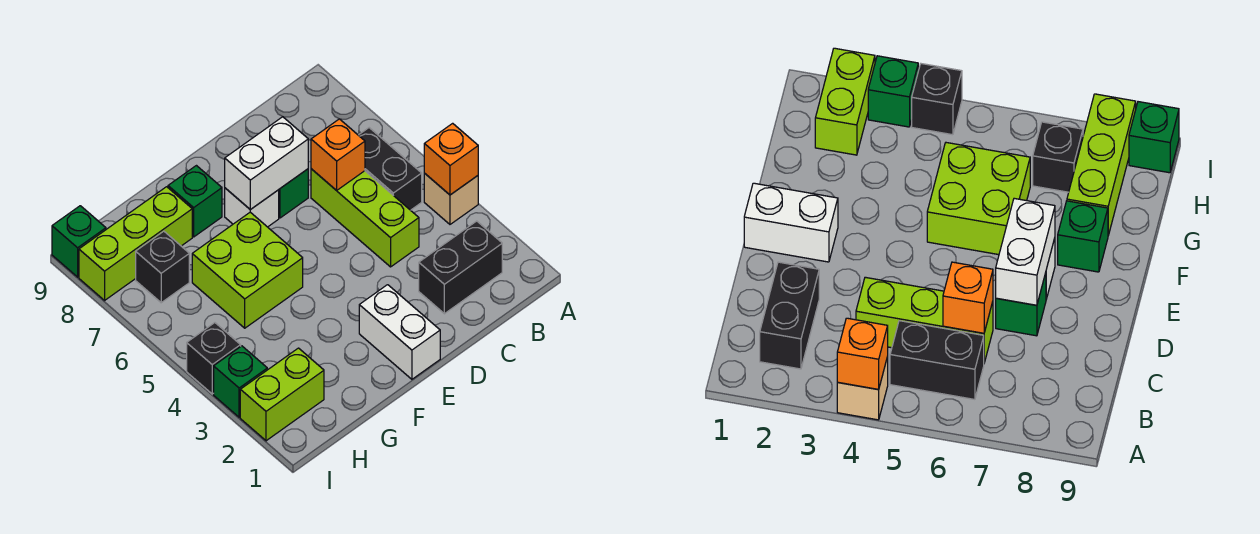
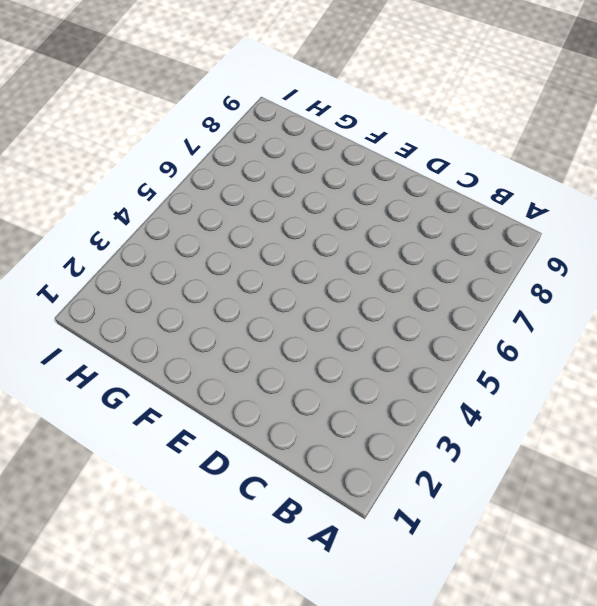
none -> tan brick A4 level 1
none -> black brick B2:C2 level 1
none -> black brick B5:B6 level 1

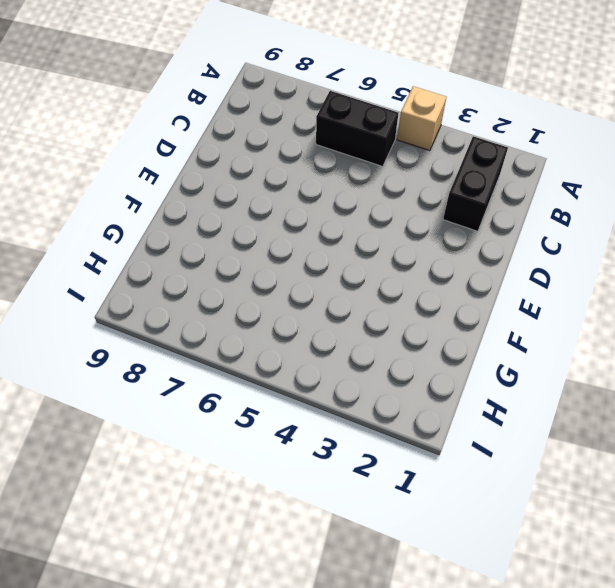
none -> lime brick C4:C6 level 1
none -> green brick D7 level 1
none -> white brick E1:E2 level 1

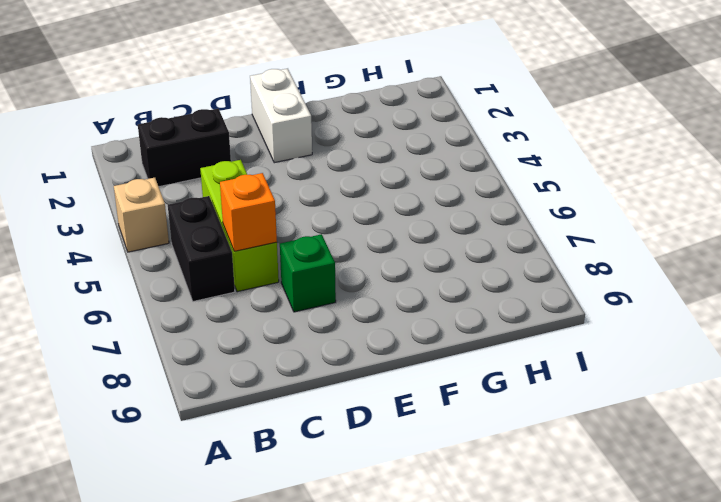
none -> white brick E7 level 1
none -> lime brick F5:G6 level 1
none -> green brick F8 level 1

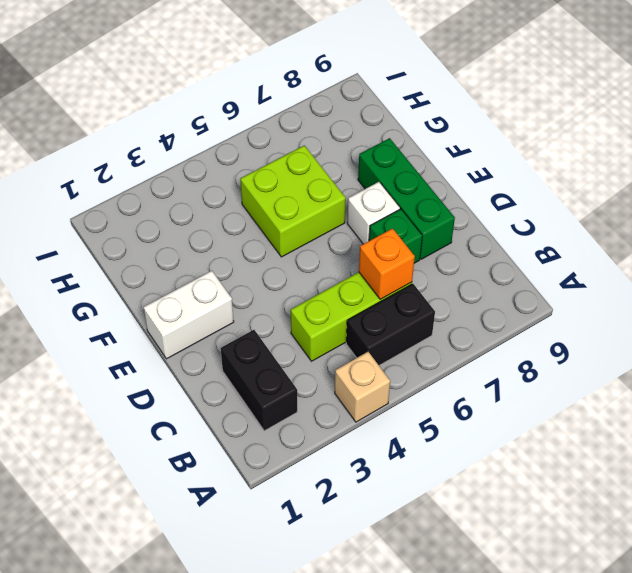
green brick D8:F8 level 1 -> green brick F8 level 1
none -> lime brick G8:I8 level 1
none -> lime brick H2:I2 level 1
none -> black brick H7 level 1

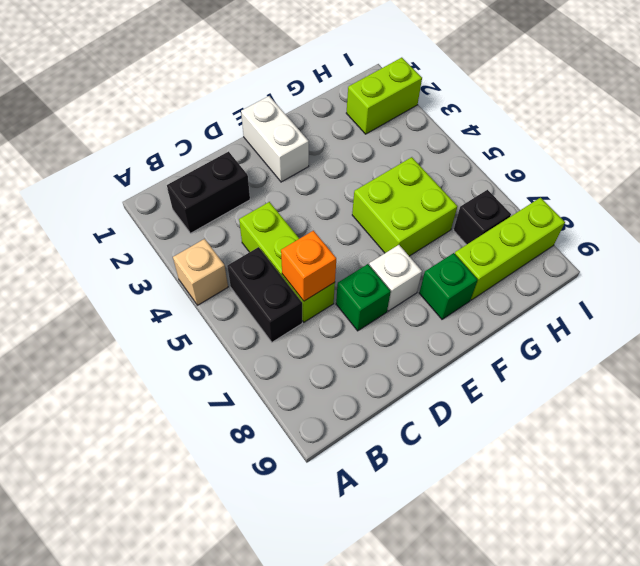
none -> green brick I3 level 1
none -> black brick I4 level 1
none -> green brick I9 level 1

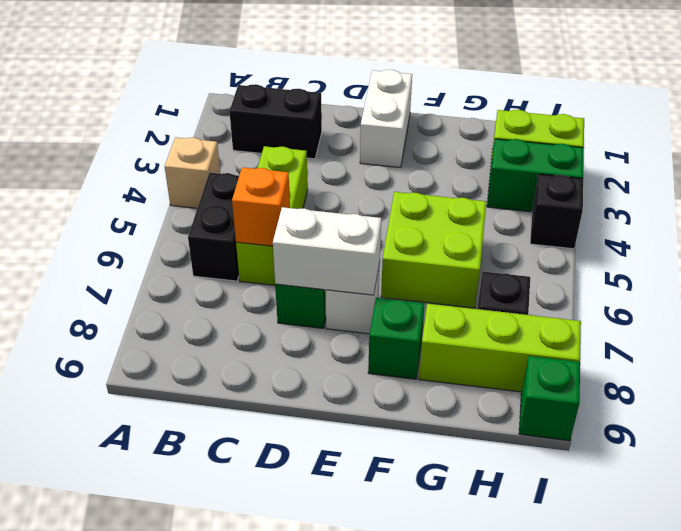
green brick H3:I3 level 1 -> green brick I3 level 1
none -> orange brick A4 level 2

